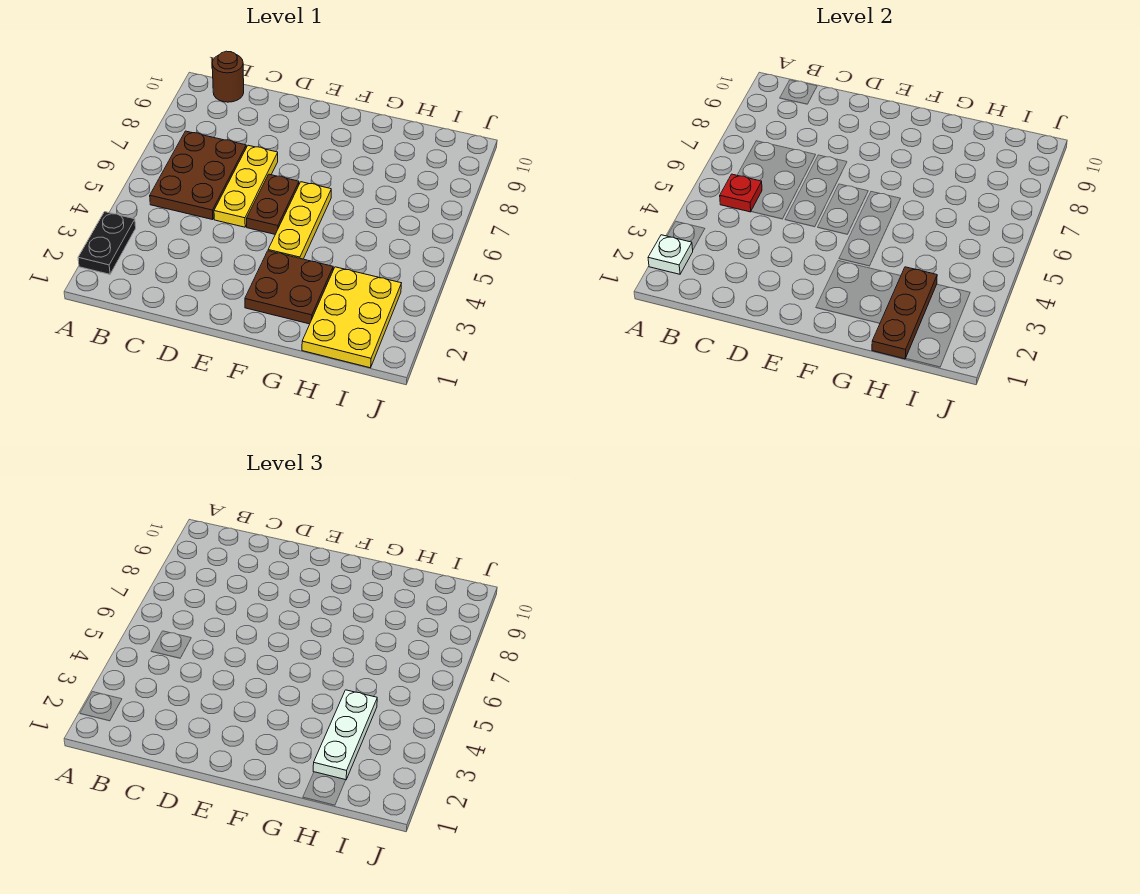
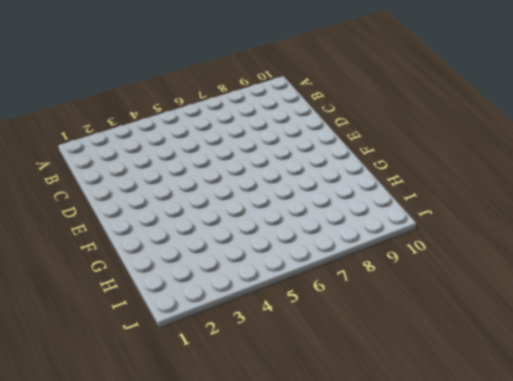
none -> black plate A2:A3 level 1
none -> brown plate B5:C7 level 1
none -> brown round brick B10 level 1

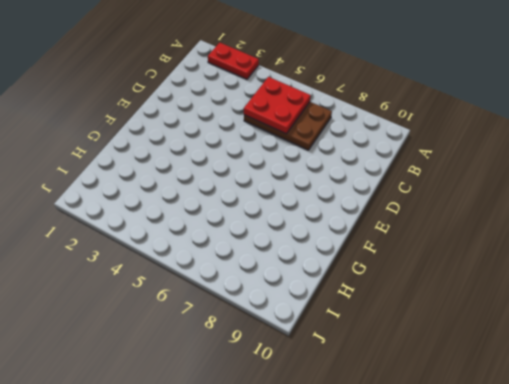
red plate A2:A3 level 1 -> black plate A2:A3 level 1
red plate B5:C6 level 2 -> red plate B5 level 2
none -> brown round brick B10 level 1
none -> yellow plate D5:D7 level 1
none -> brown plate E5:E6 level 1

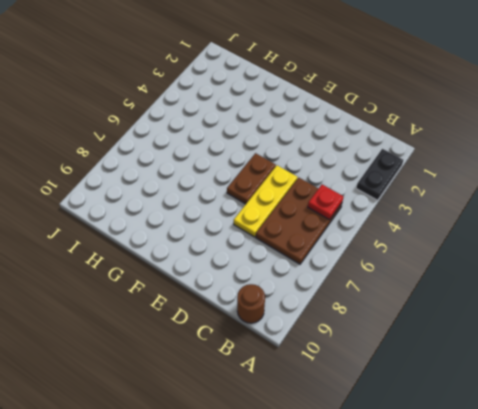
none -> brown plate F2:G3 level 1
none -> yellow plate F4:F6 level 1
none -> yellow plate H1:I3 level 1

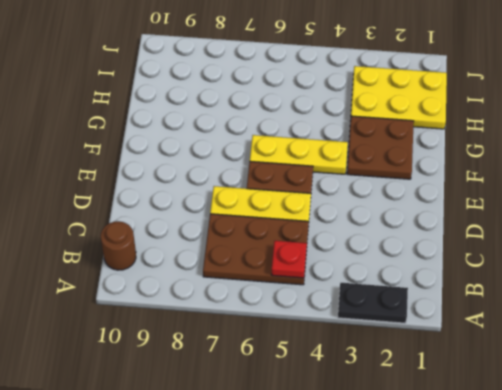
none -> white plate A2 level 2
none -> brown plate H1:H3 level 2
none -> white plate H2:H4 level 3

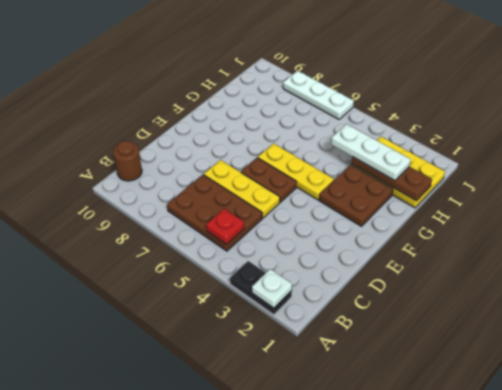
white plate J6:J8 level 1 -> none

